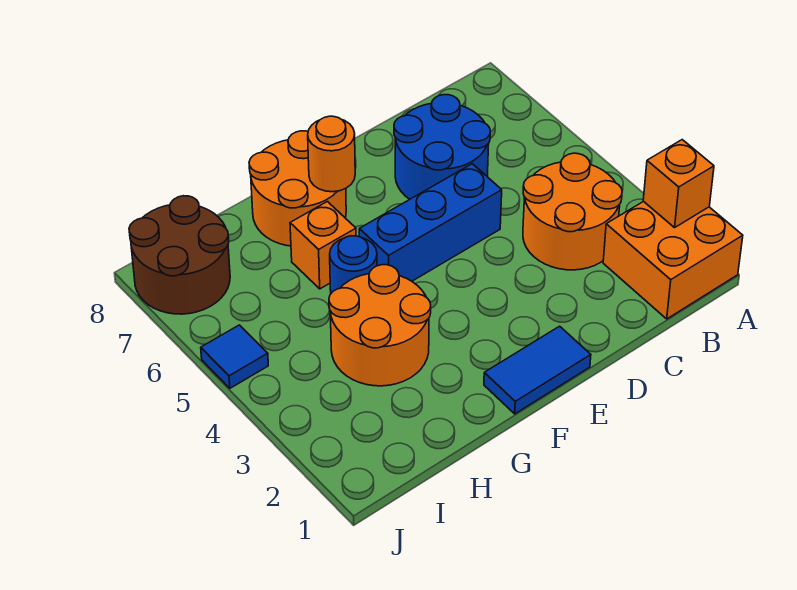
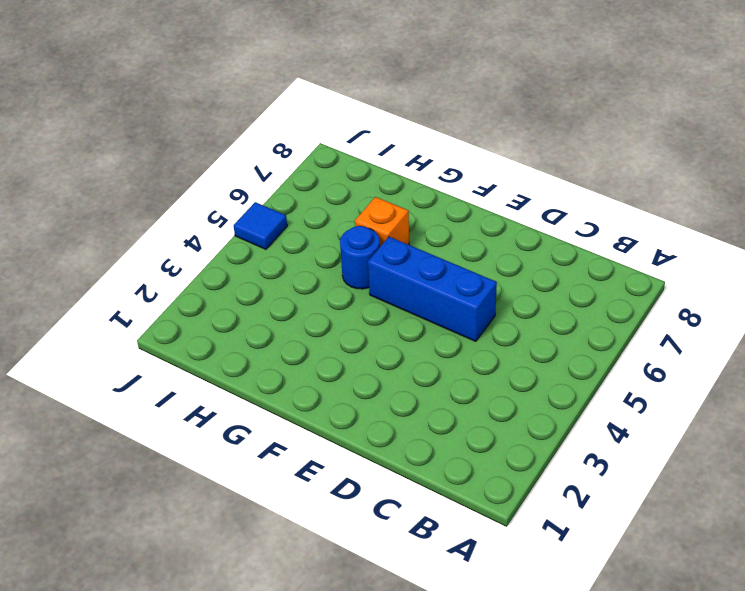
none -> orange brick A1:B2 level 1
none -> orange round brick B3:C4 level 1
none -> blue round brick C6:D7 level 1

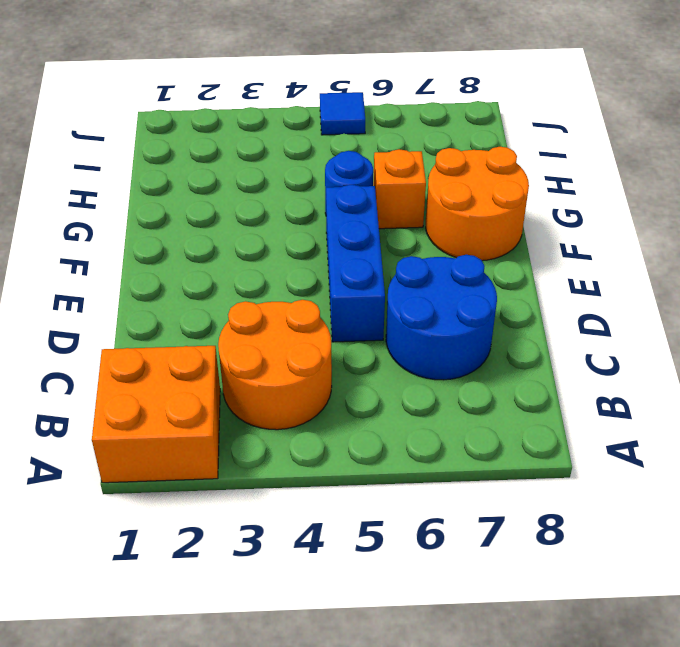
none -> blue tile E1:F1 level 1
none -> orange round brick G3:H4 level 1
none -> brown round brick I7:J8 level 1

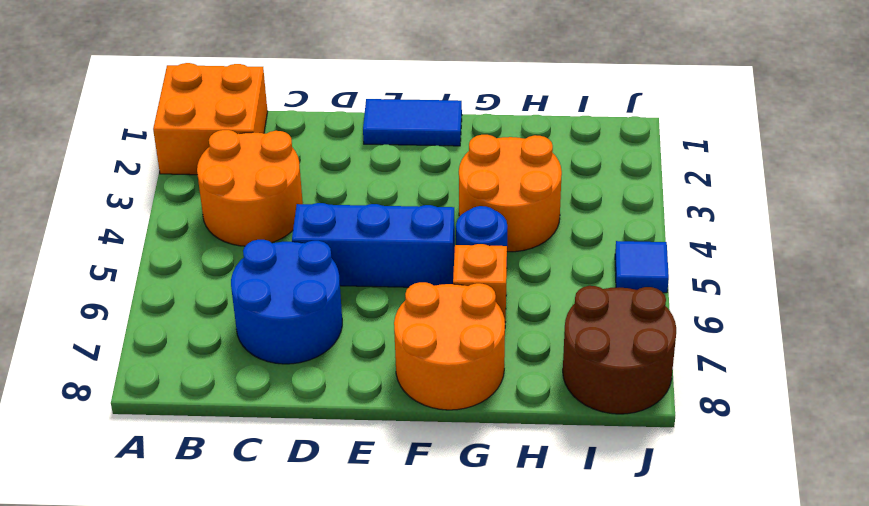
none -> orange brick A2 level 2
none -> orange round brick F7 level 2

